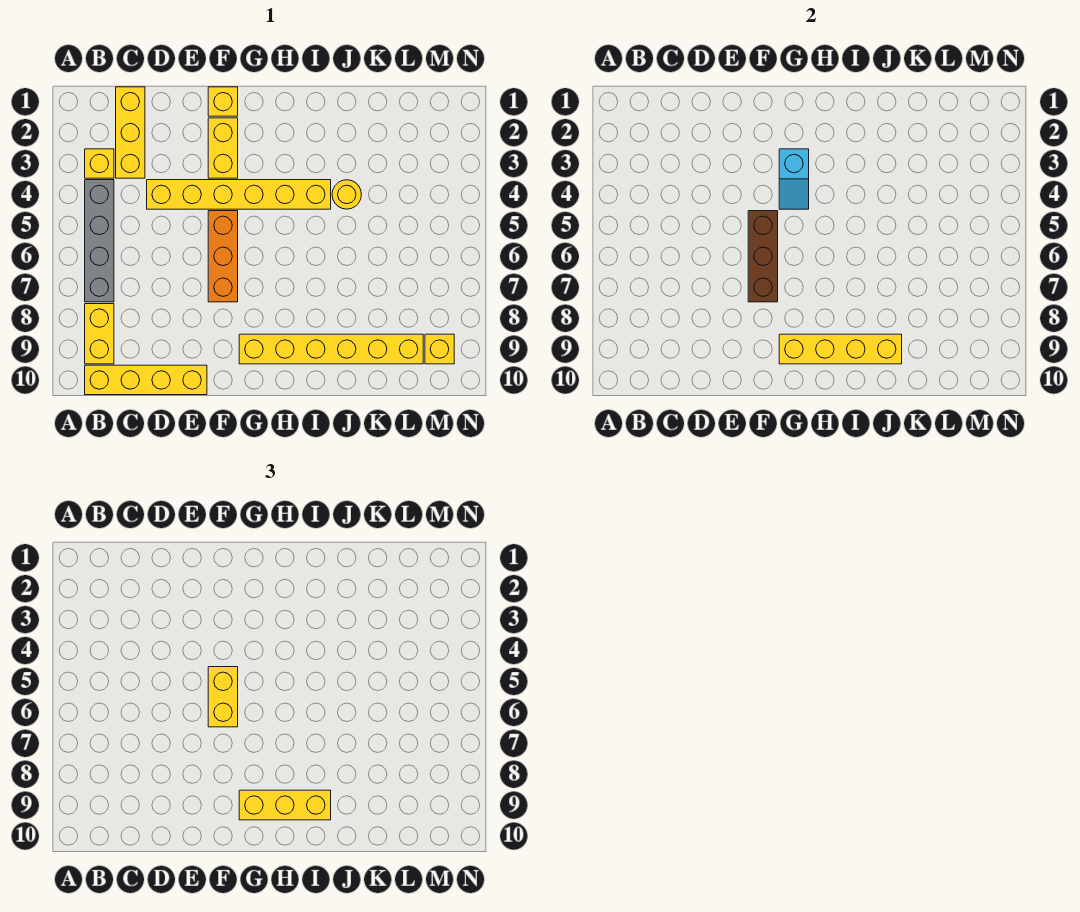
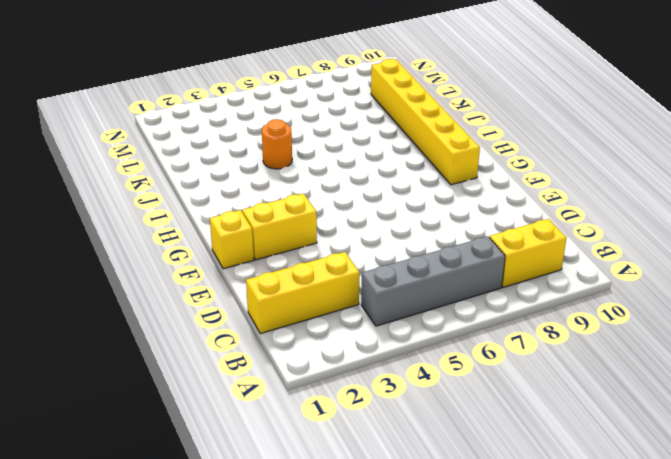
orange round brick J4 level 1 -> yellow round brick J4 level 1
none -> yellow brick B3 level 1
none -> yellow brick B10:E10 level 1
none -> yellow brick D4:I4 level 1

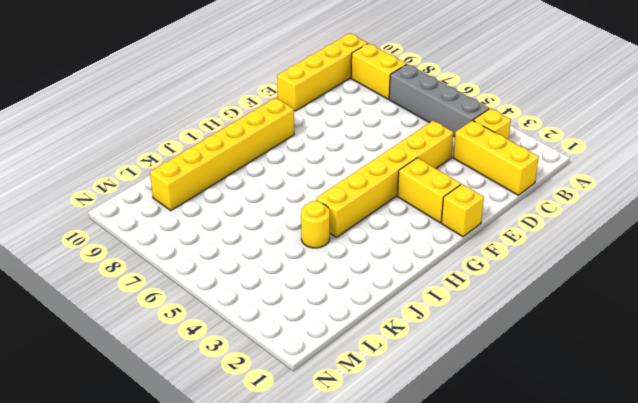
none -> orange brick F5:F7 level 1
none -> yellow brick M9 level 1
none -> brown brick F5:F7 level 2

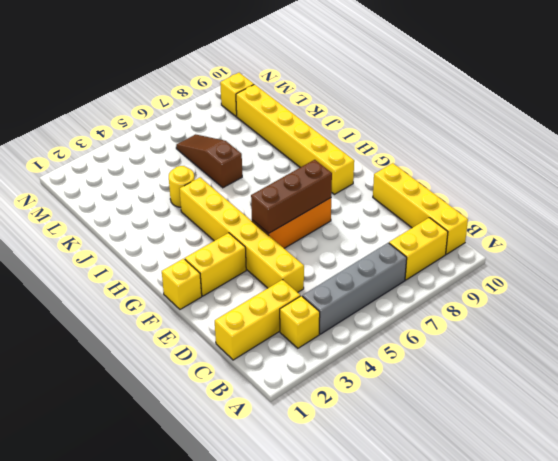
brown slope J6:L6 level 1 top J -> none
none -> cyan slope G3:G4 level 2 top 3
none -> yellow brick G9:J9 level 2
none -> yellow brick F5:F6 level 3

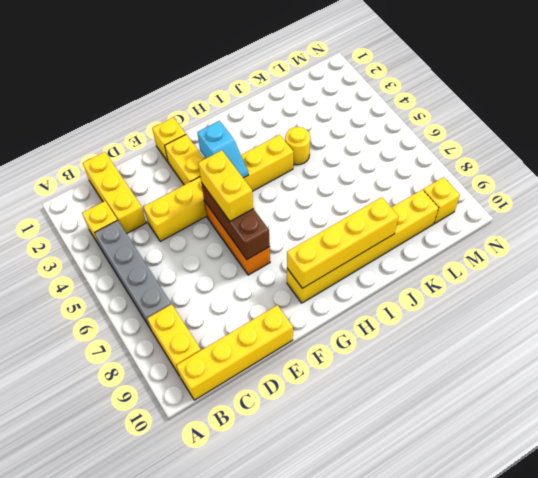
none -> yellow brick G9:I9 level 3

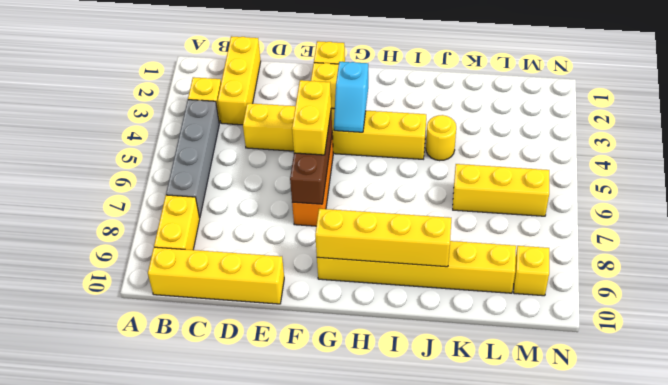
yellow brick K6:M6 level 1 -> yellow brick G9:I9 level 3

